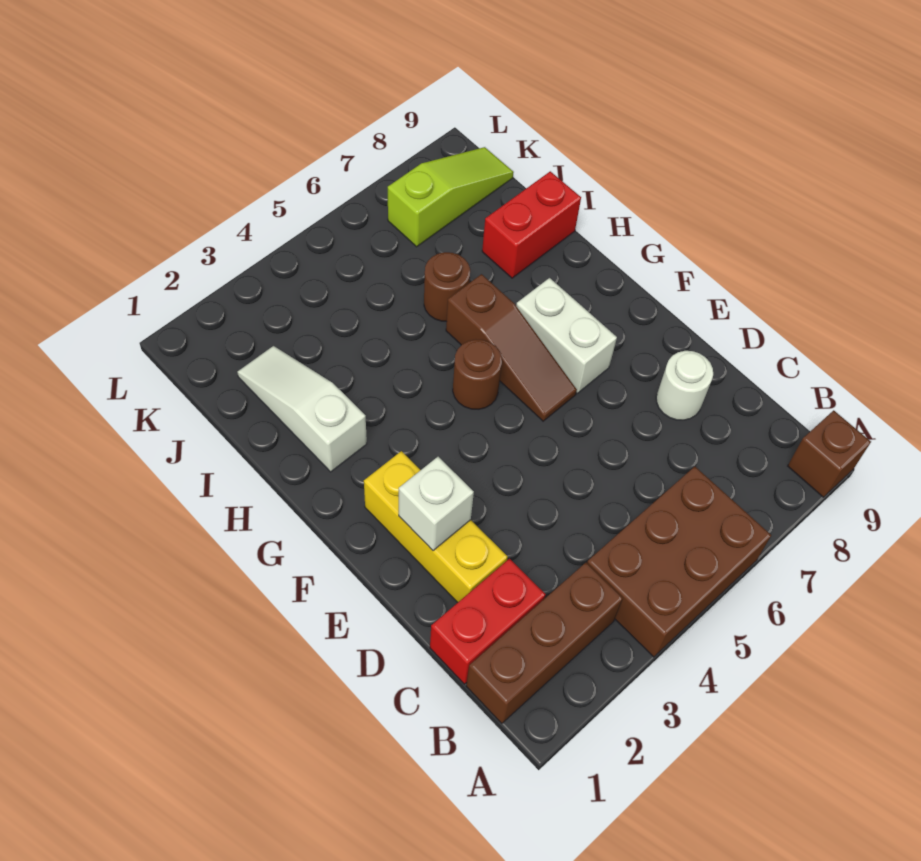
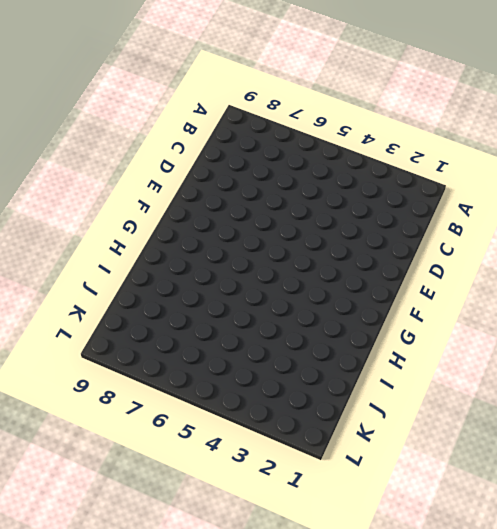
none -> brown brick A4:B6 level 1
none -> brown brick A9 level 1
none -> brown brick B1:B3 level 1

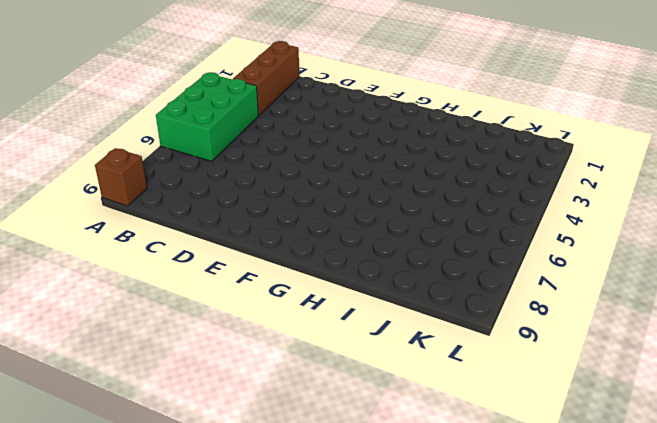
green brick A4:B6 level 1 -> brown brick A4:B6 level 1
none -> red brick C1:C2 level 1
none -> yellow brick D2:F2 level 1
none -> white round brick D8 level 1

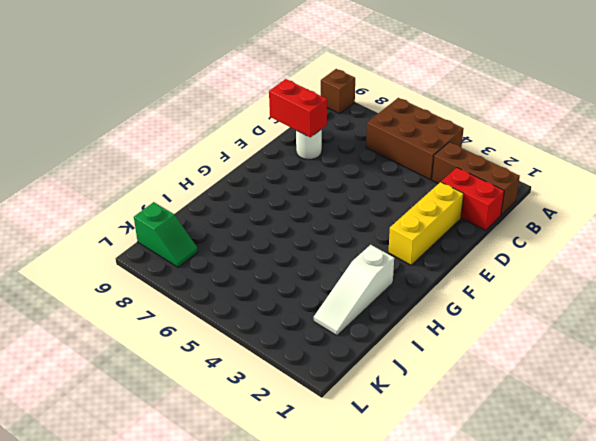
red brick D8:D9 level 2 -> red brick I8:I9 level 1
green slope K8:K9 level 1 top 9 -> lime slope K7:K9 level 1 top 7
none -> brown slope F6:H6 level 1 top H
none -> white brick F7:G7 level 1
none -> brown round brick G5 level 1

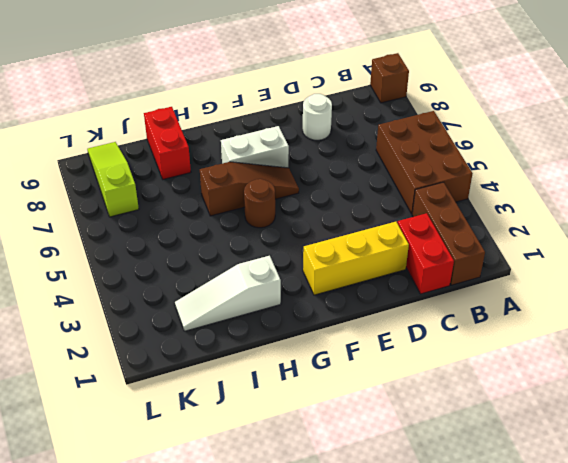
none -> brown round brick I6 level 1
none -> white brick E2 level 2

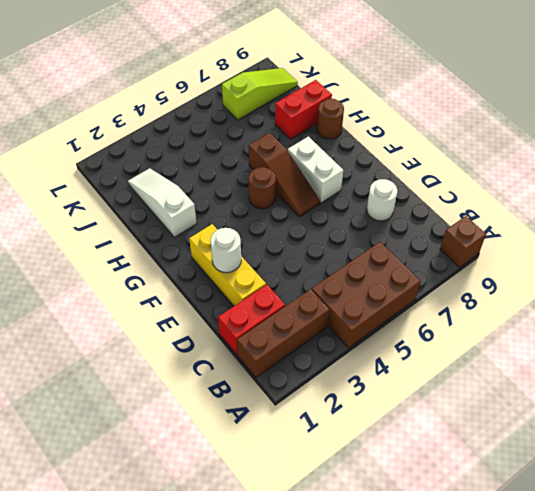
white round brick E2 level 2 -> white brick E2 level 2
brown round brick H9 level 1 -> brown round brick I6 level 1

